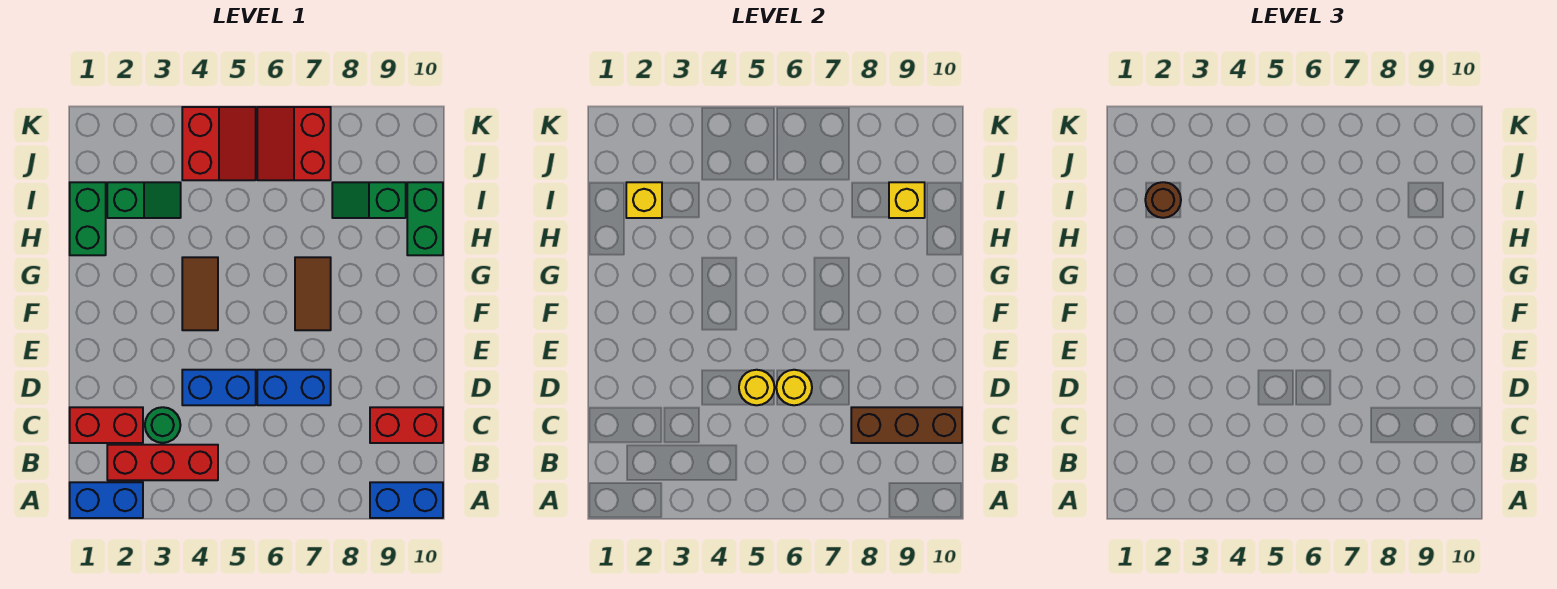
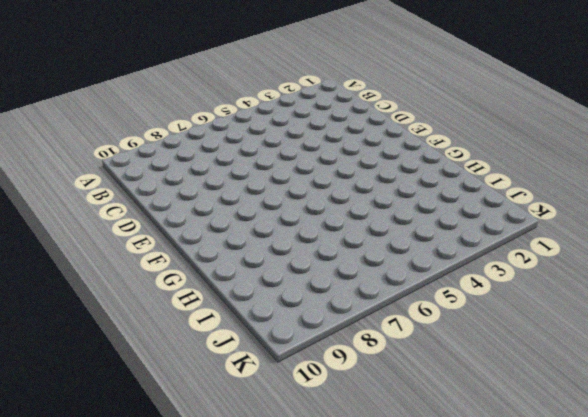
none -> blue brick A1:A2 level 1
none -> blue brick A9:A10 level 1
none -> red brick B2:B4 level 1

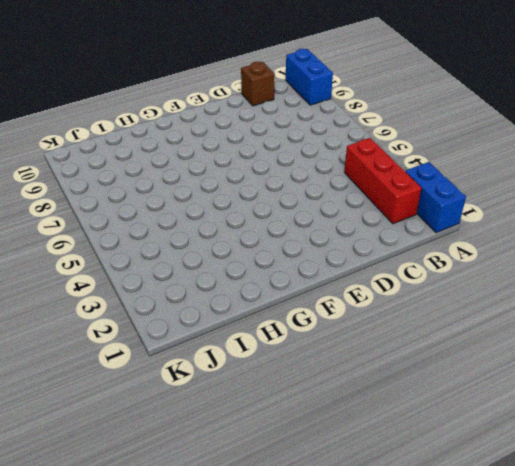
brown brick C10 level 1 -> red brick C9:C10 level 1
none -> red brick C1:C2 level 1
none -> green round brick C3 level 1
none -> blue brick D4:D5 level 1

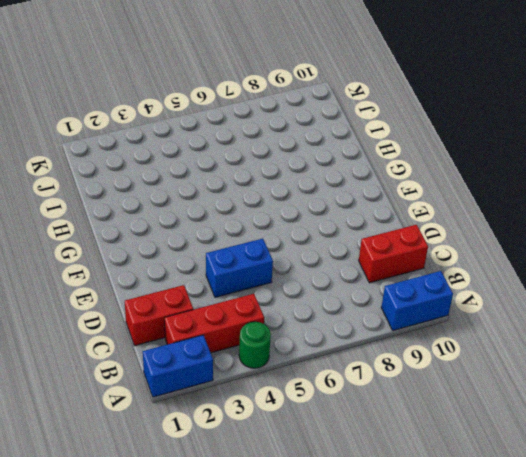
green round brick A4 level 1 -> green round brick C3 level 1
none -> blue brick D6:D7 level 1
none -> brown tile F4:G4 level 1
none -> brown tile F7:G7 level 1

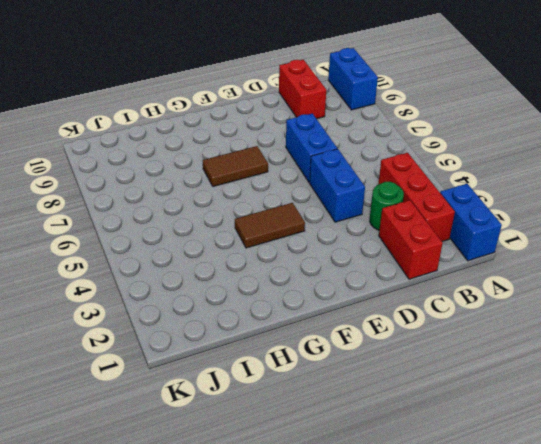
none -> green brick H1:I1 level 1
none -> green brick H10:I10 level 1
none -> green slope I2:I3 level 1 top 2

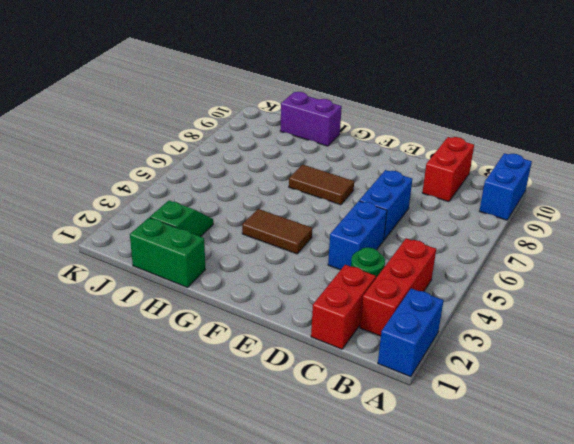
purple brick H10:I10 level 1 -> green brick H10:I10 level 1
none -> green slope I8:I9 level 1 top 9
none -> red slope J4:K5 level 1 top 4
none -> red slope J6:K7 level 1 top 7

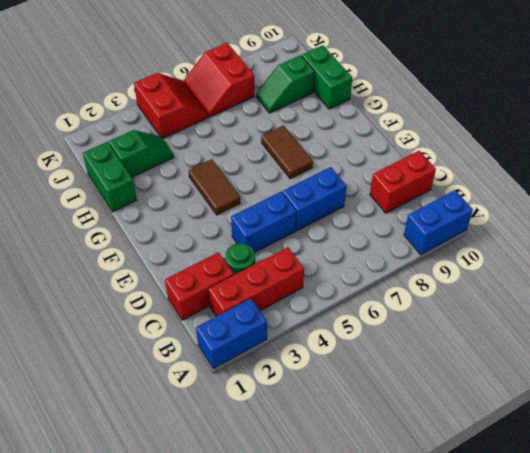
none -> brown brick C8:C10 level 2
none -> yellow round brick D5 level 2
none -> yellow round brick D6 level 2

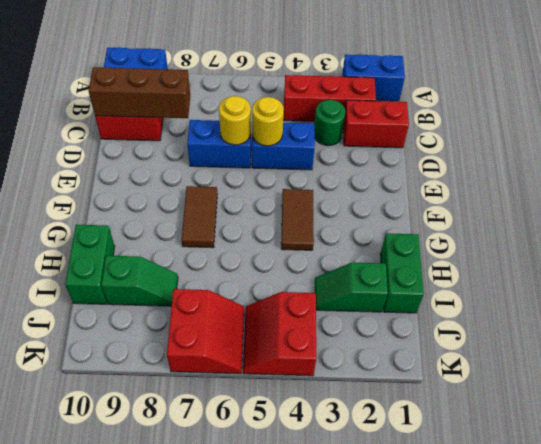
none -> yellow brick I2 level 2
none -> yellow brick I9 level 2
none -> brown round brick I2 level 3

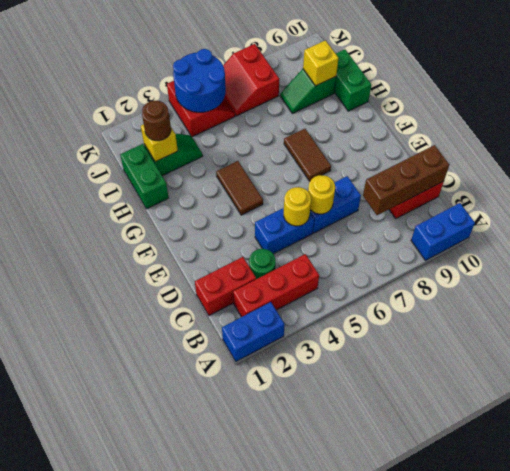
blue round brick J4:K5 level 2 -> none

